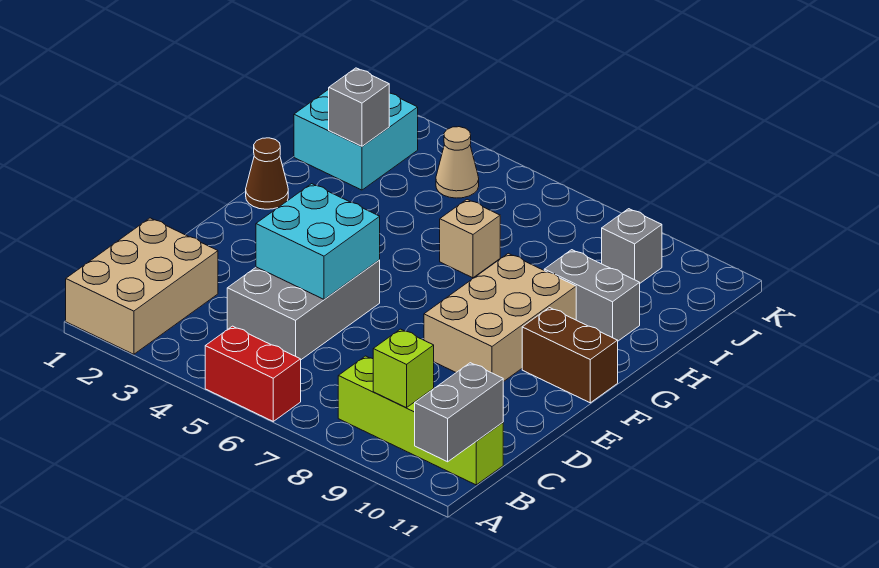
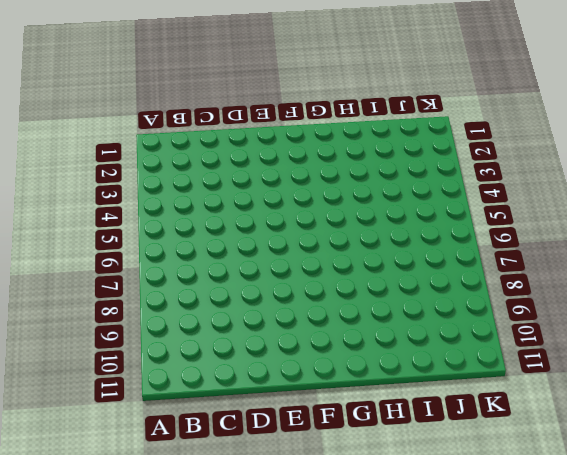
none -> tan brick A1:C2 level 1
none -> red brick A5:A6 level 1
none -> lime brick B8:B11 level 1

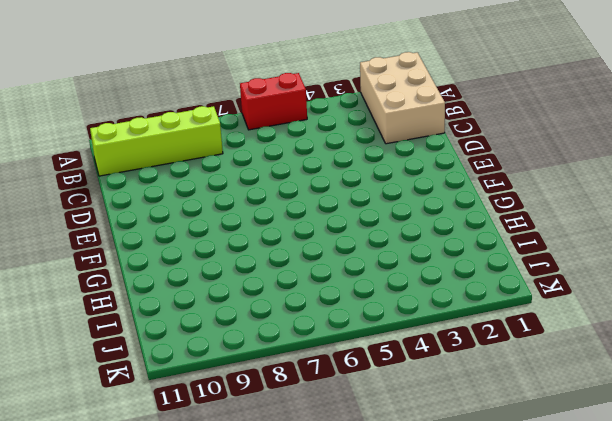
none -> grey brick C4:E5 level 1
none -> tan brick E8:G9 level 1
none -> brown brick F10:F11 level 1

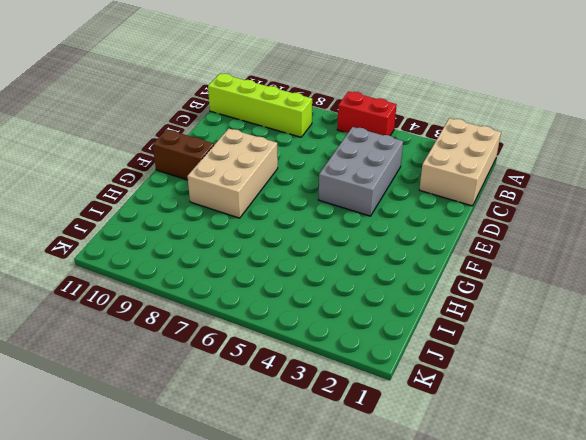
none -> brown cone G1 level 1
none -> tan brick H6 level 1
none -> grey brick H9:H10 level 1

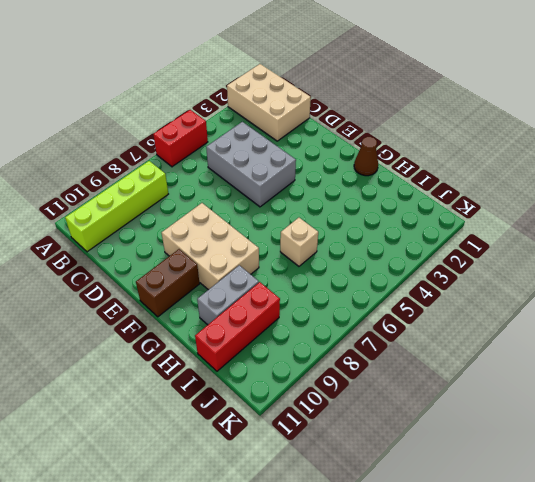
red brick I9:I11 level 1 -> none
none -> cyan brick I1:J2 level 1
none -> tan cone J4 level 1
none -> grey brick J9 level 1

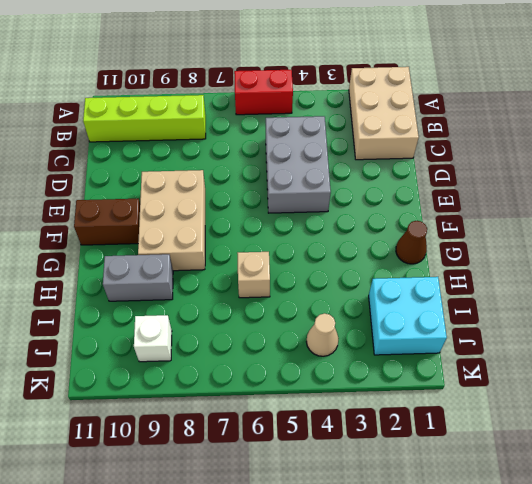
white brick J9 level 1 -> grey brick J9 level 1
none -> grey brick A11:B11 level 2
none -> lime brick B9 level 2
none -> cyan brick D4:E5 level 2

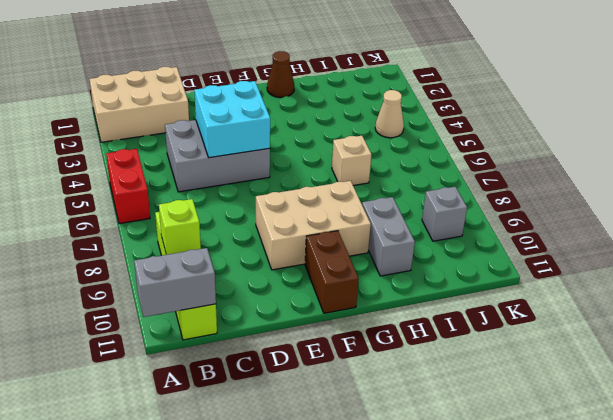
none -> cyan brick I1:J2 level 1
none -> grey brick I2 level 2

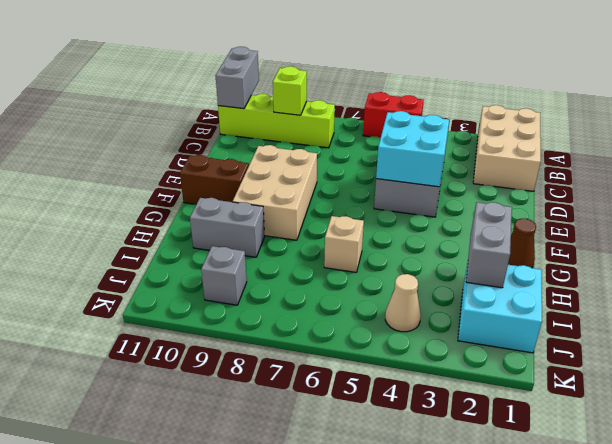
grey brick H2:I2 level 2 -> grey brick I2 level 2

